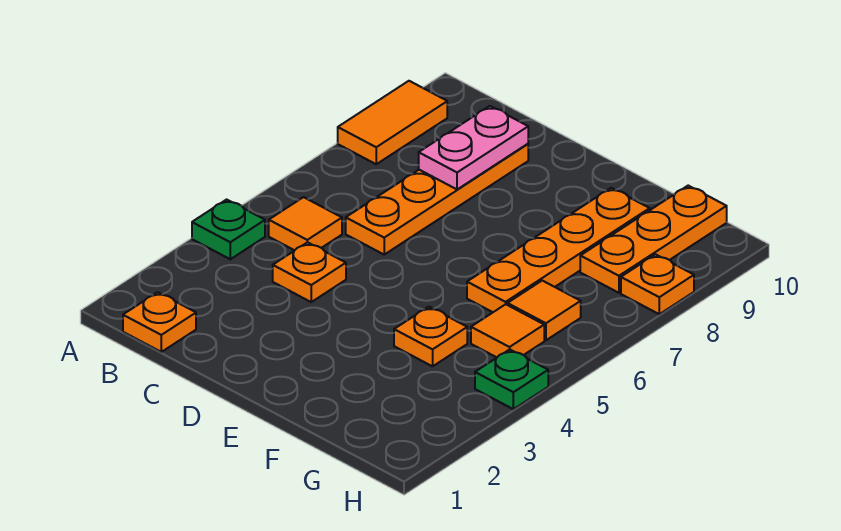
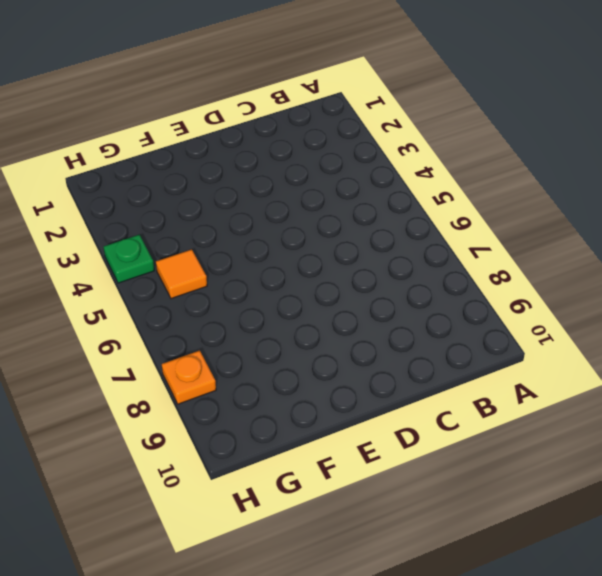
none -> green plate A4 level 1
none -> orange tile A8:A9 level 1
none -> orange plate B1 level 1

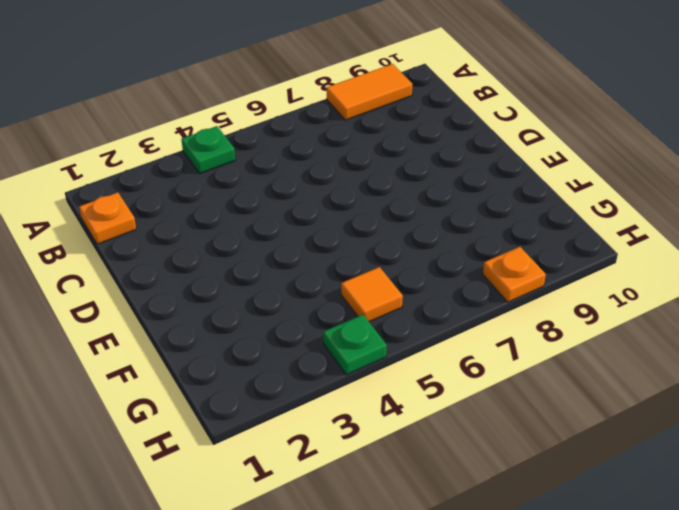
none -> orange tile B5 level 1
none -> orange plate C4 level 1
none -> orange plate C6:C9 level 1

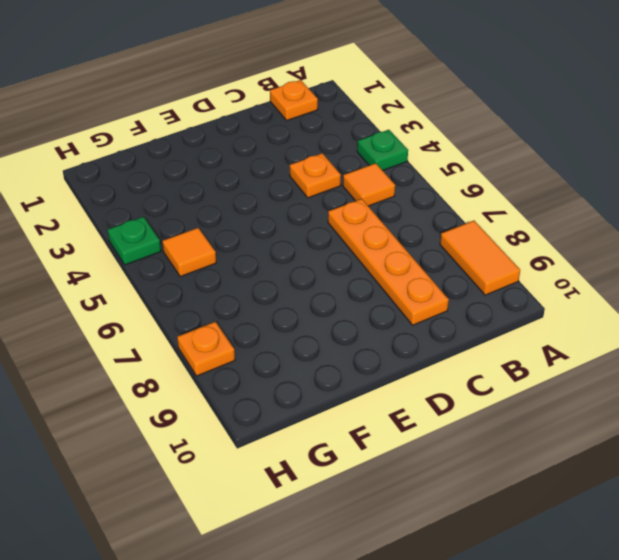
none -> orange plate F4 level 1
none -> orange plate F6:F9 level 1
none -> orange tile G6 level 1

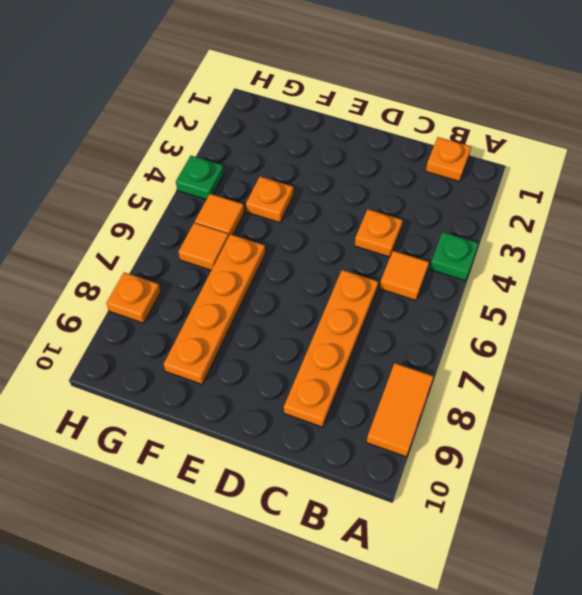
none -> orange plate G8:G10 level 1
none -> pink plate C8:C9 level 2

